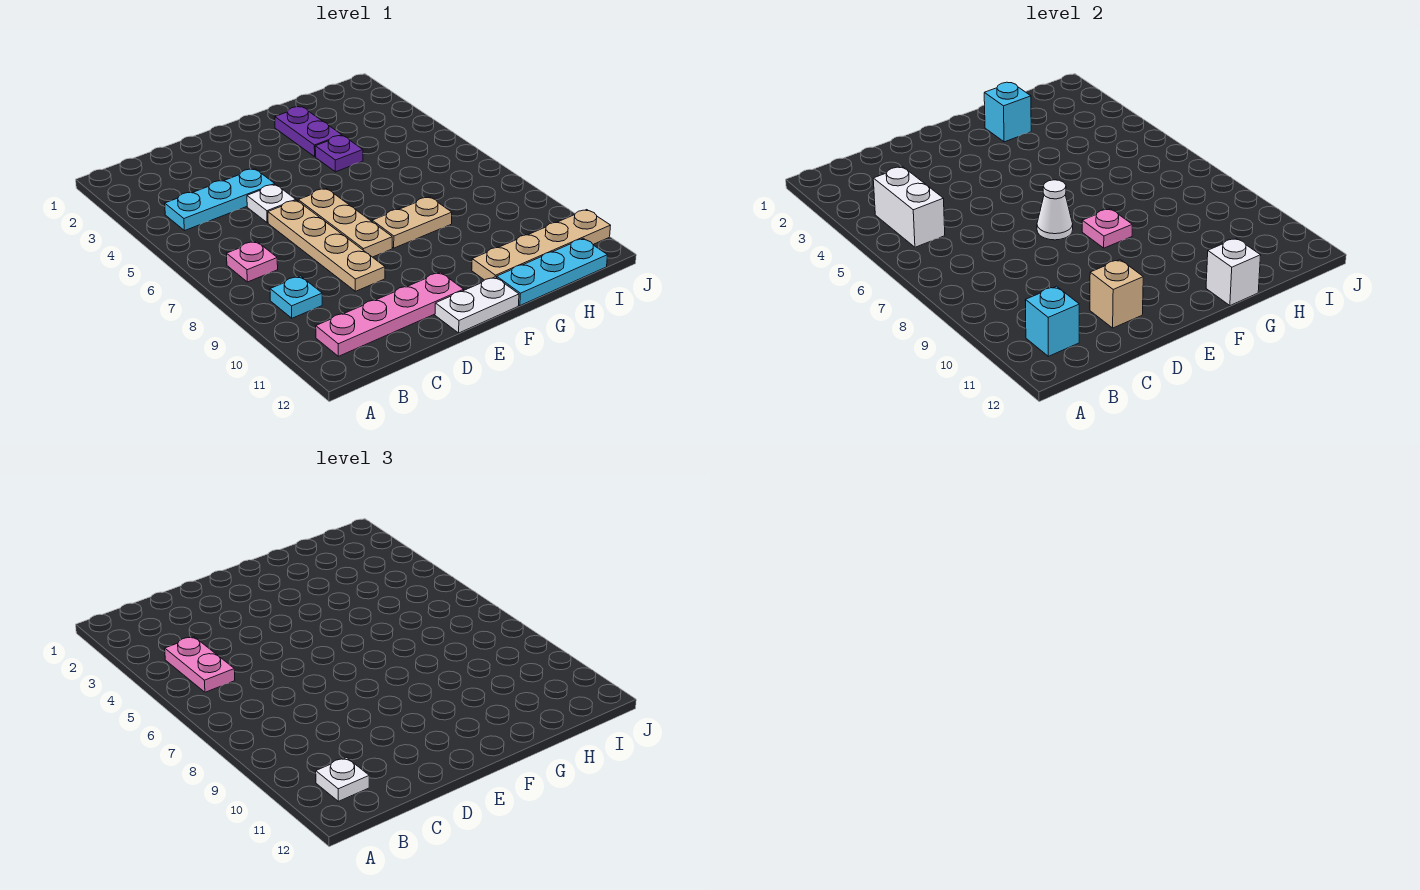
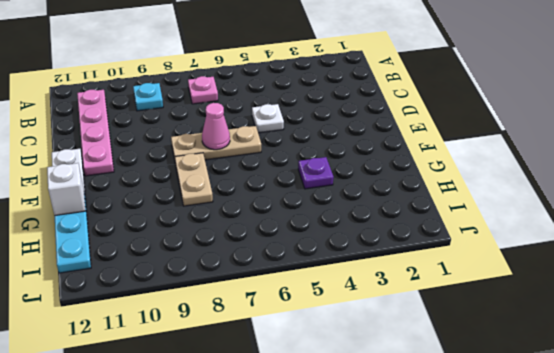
pink cone E7 level 2 -> white cone E7 level 2
none -> cyan plate B4:D4 level 1
none -> tan plate D6:D9 level 1
none -> purple plate G2:G3 level 1

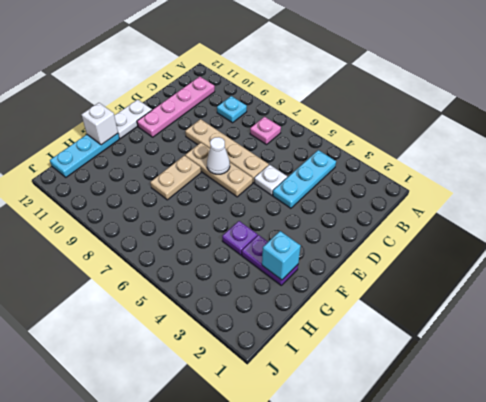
none -> tan plate G11:J11 level 1
none -> white brick B4:B5 level 2
none -> cyan brick B11 level 2

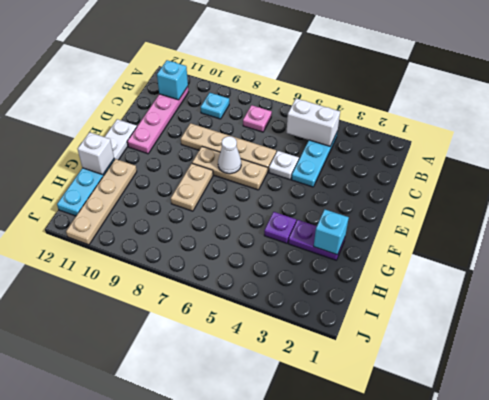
none -> tan brick D11 level 2
none -> pink plate F8 level 2
none -> pink plate B4:B5 level 3

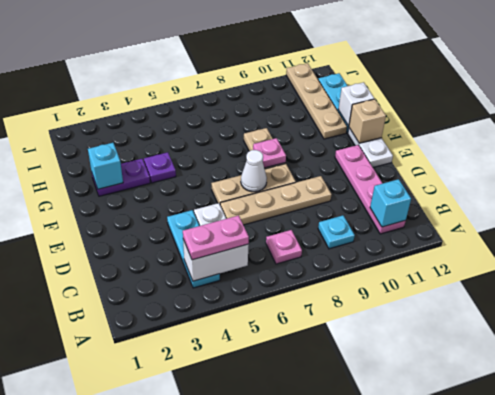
tan brick F12 level 2 -> tan brick D11 level 2
none -> white plate B11 level 3

